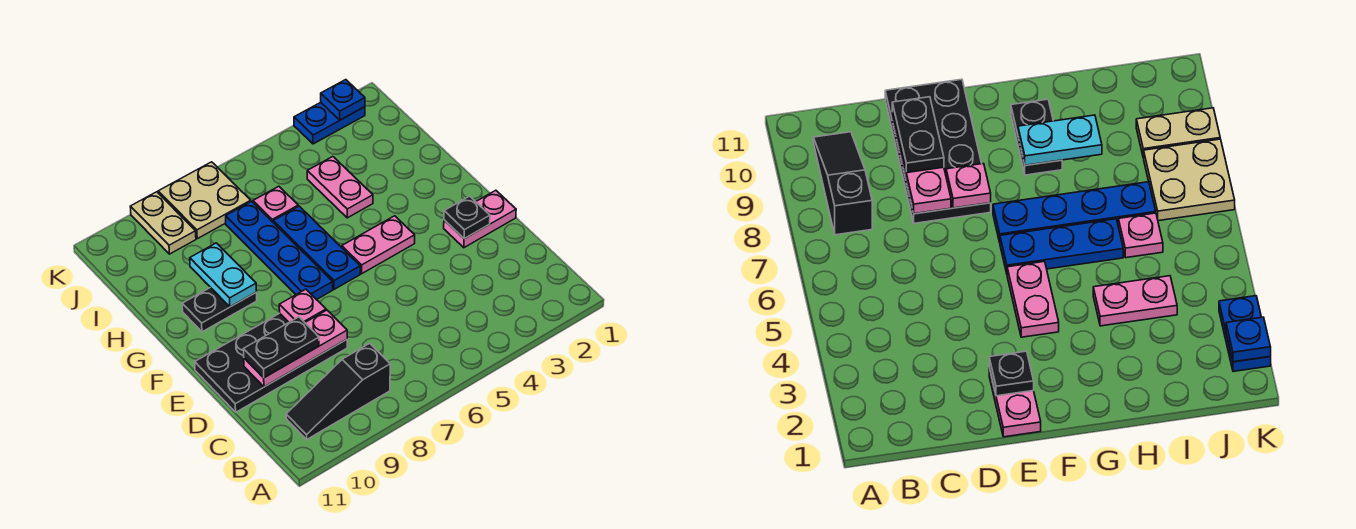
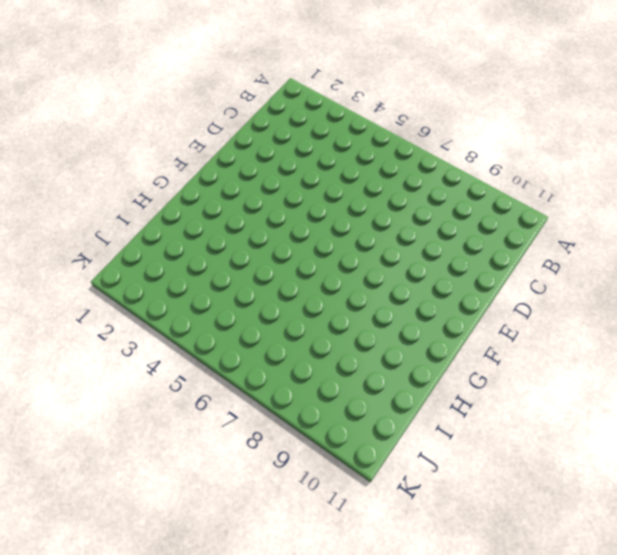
none -> black slope B8:B10 level 1 top 8
none -> black plate D8:E11 level 1
none -> pink plate E1:E2 level 1

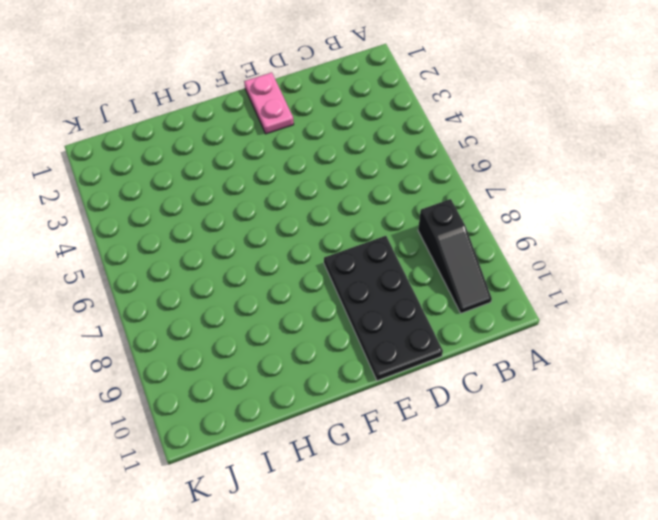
none -> pink plate F4:F5 level 1
none -> blue plate F6:H6 level 1
none -> blue plate F7:I7 level 1

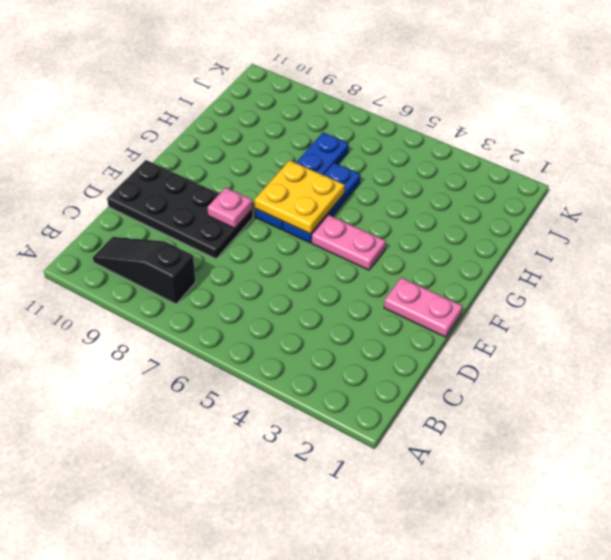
yellow plate F6:G7 level 2 -> none
none -> black plate G9:G10 level 1
none -> pink plate H4:I4 level 1
none -> pink plate I6 level 1

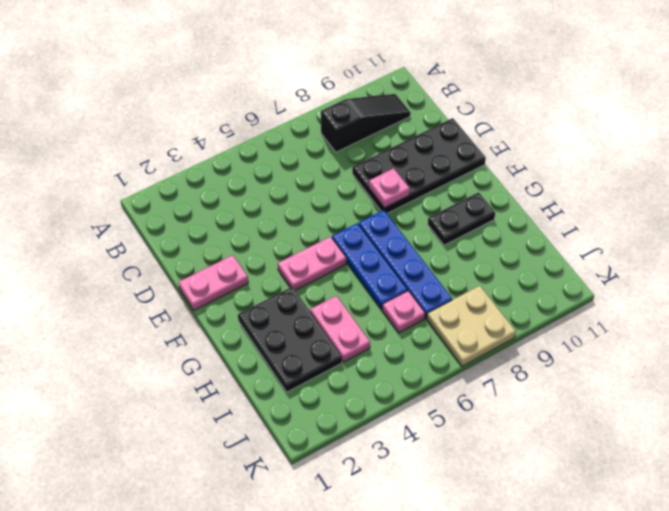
black plate G2:I3 level 1 -> none
none -> tan plate J9:K9 level 1
none -> blue plate K2:K3 level 1
none -> pink plate D8:D10 level 2

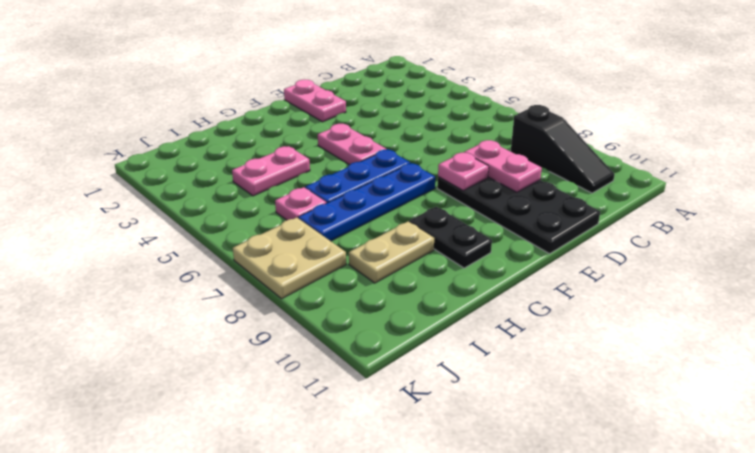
pink plate D8:D9 level 2 -> pink plate D8:D10 level 2
tan plate H9:I9 level 1 -> tan plate J9:K9 level 1
none -> blue plate K2:K3 level 1
none -> black plate E2 level 2
none -> cyan plate G9:H9 level 2

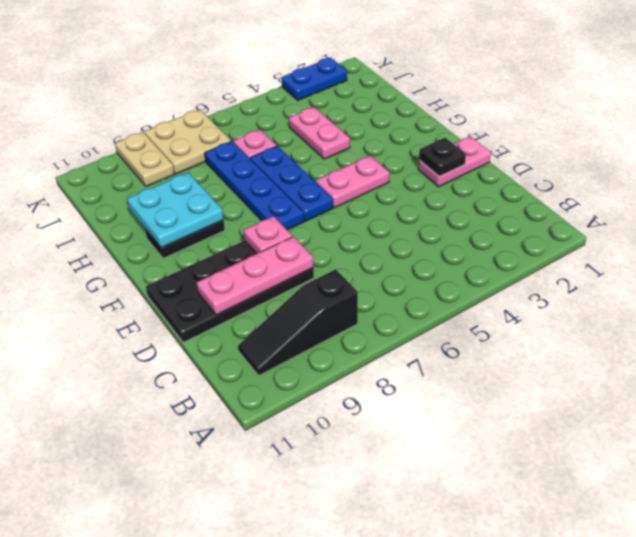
cyan plate G9:H10 level 2 -> cyan plate G9:H9 level 2
none -> blue plate K2 level 2
none -> black plate D9:D10 level 3

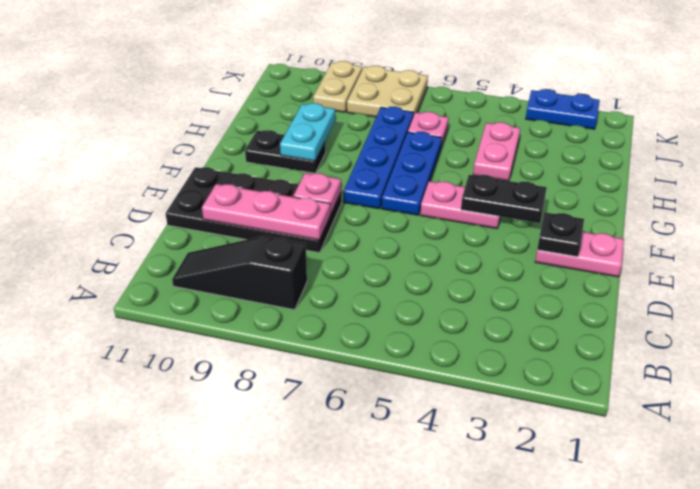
black plate F3:F4 level 2 -> black plate D9:D10 level 3
none -> blue plate K2 level 2

